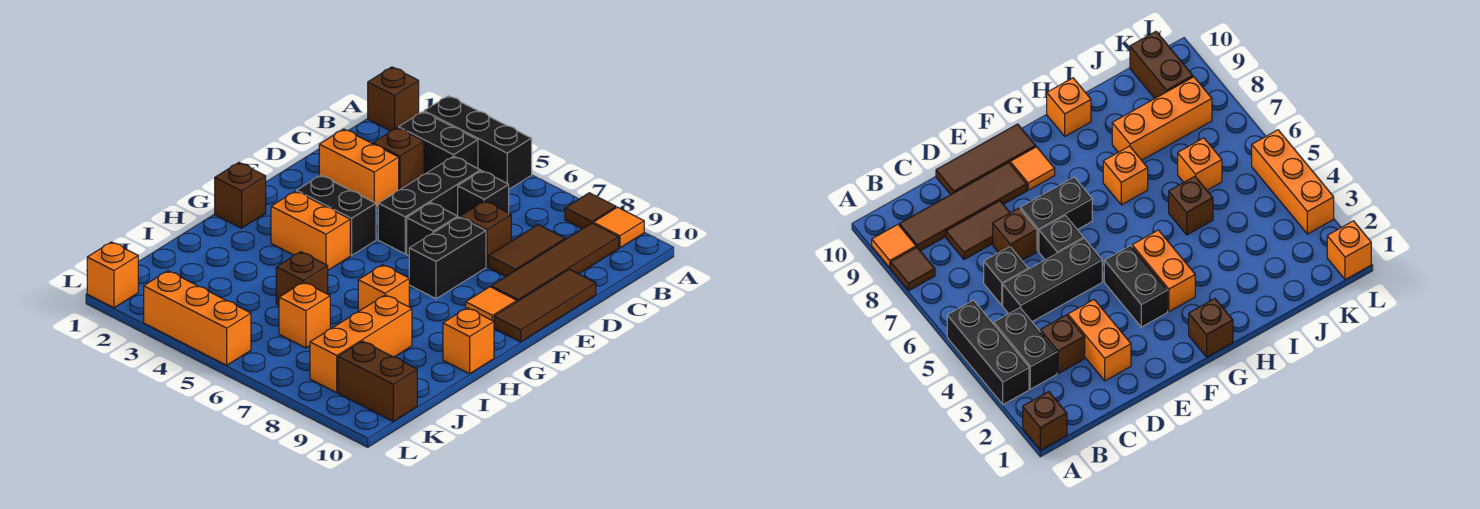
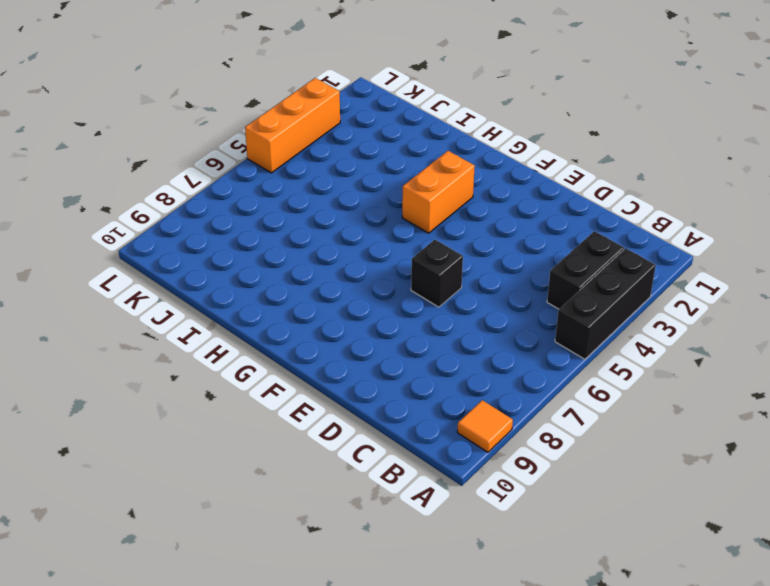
none -> brown brick A1 level 1
none -> brown tile A8 level 1
none -> brown tile B9:E9 level 1

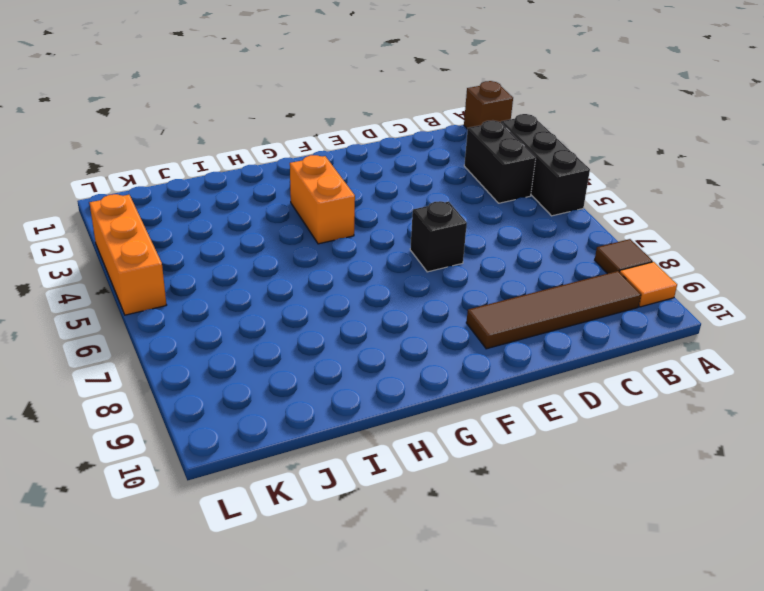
none -> brown brick C3 level 1
none -> black brick C5:E5 level 1
none -> black brick C6 level 1

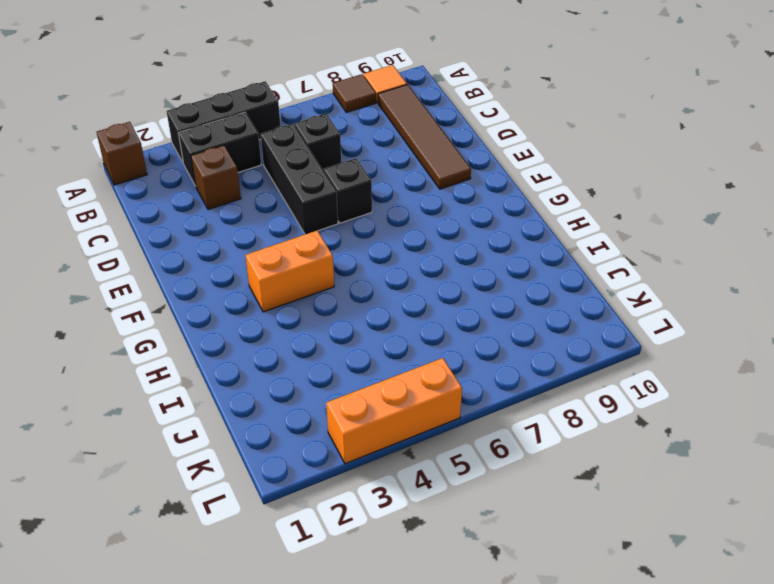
none -> brown tile C8:D8 level 1
none -> orange brick D2:D3 level 1
none -> brown brick D7 level 1

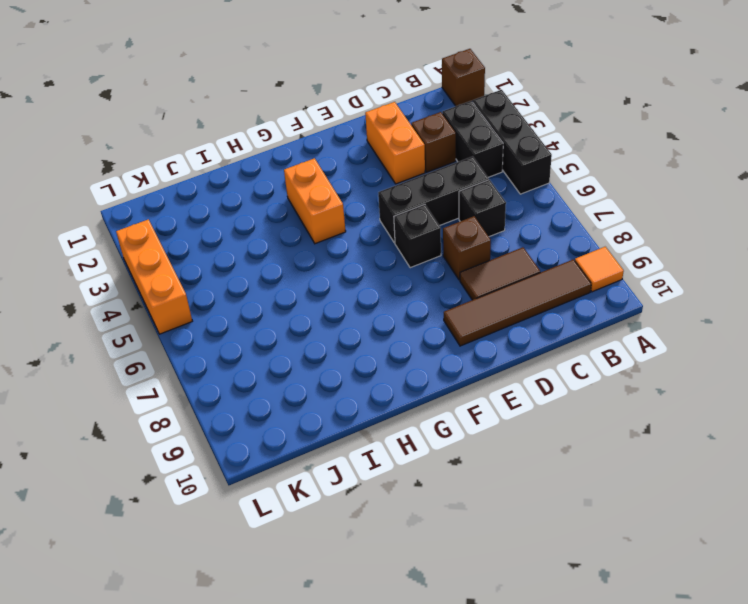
none -> brown tile A8 level 1
none -> brown tile D10:F10 level 1
none -> black brick E7:F7 level 1

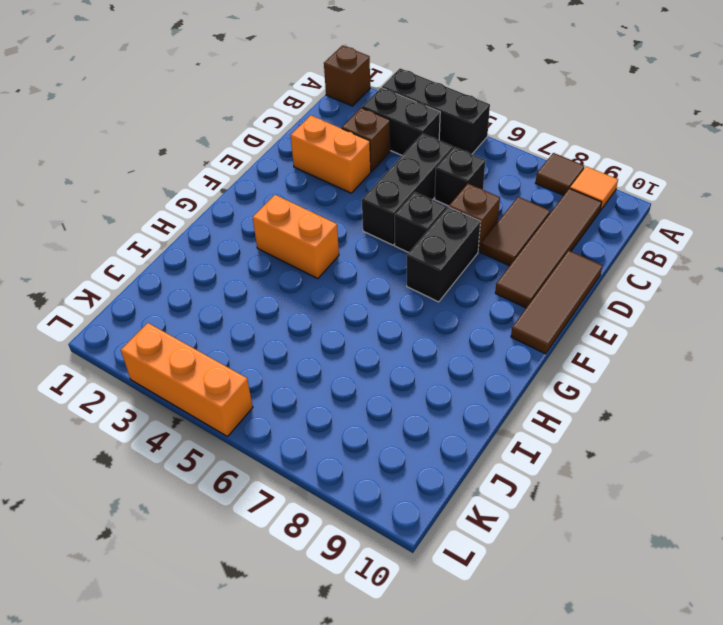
none -> black brick F3:F4 level 1
none -> orange tile F9 level 1
none -> brown brick G1 level 1

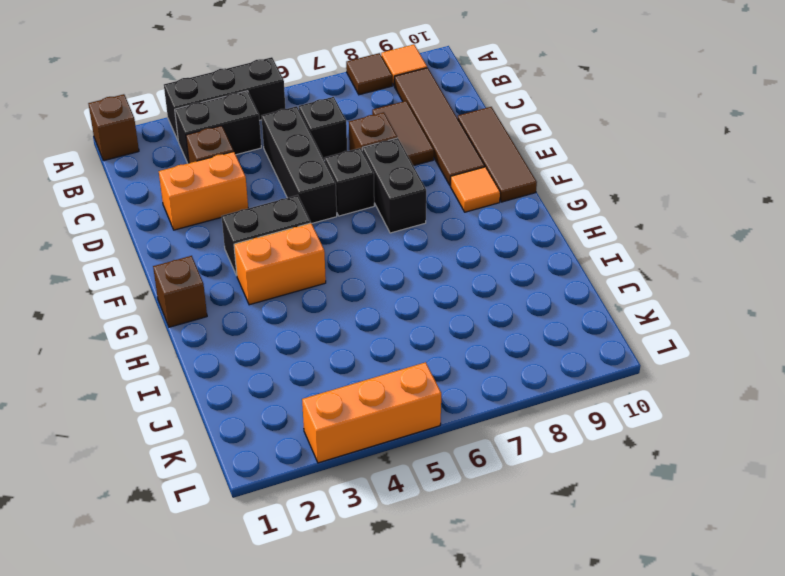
none -> orange brick H7 level 1
none -> orange brick H10 level 1
none -> brown brick I5 level 1

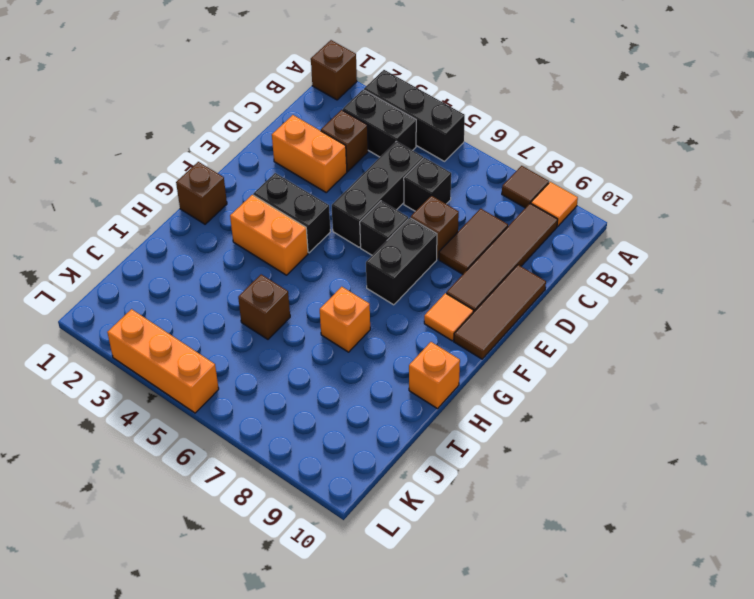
none -> orange brick I8:K8 level 1
none -> orange brick J6 level 1
none -> brown brick K9:K10 level 1

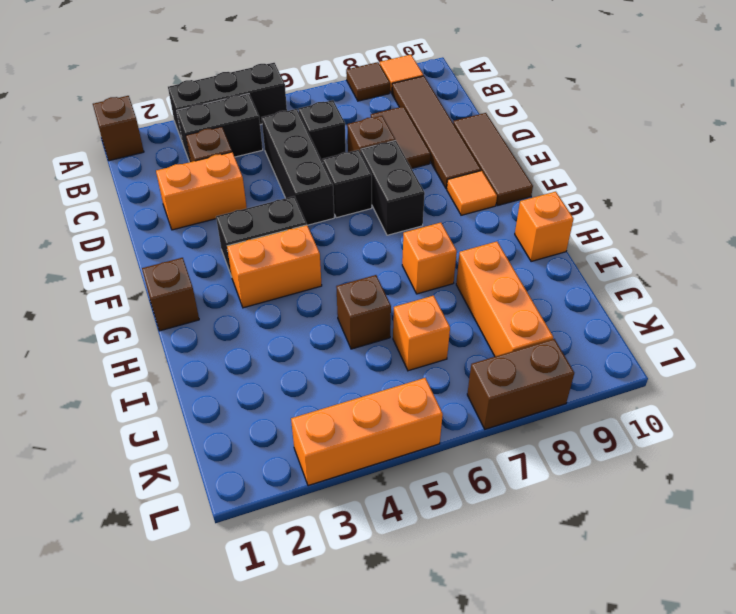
brown brick L7:L8 level 1 -> brown brick K9:K10 level 1
none -> orange brick L1 level 1

